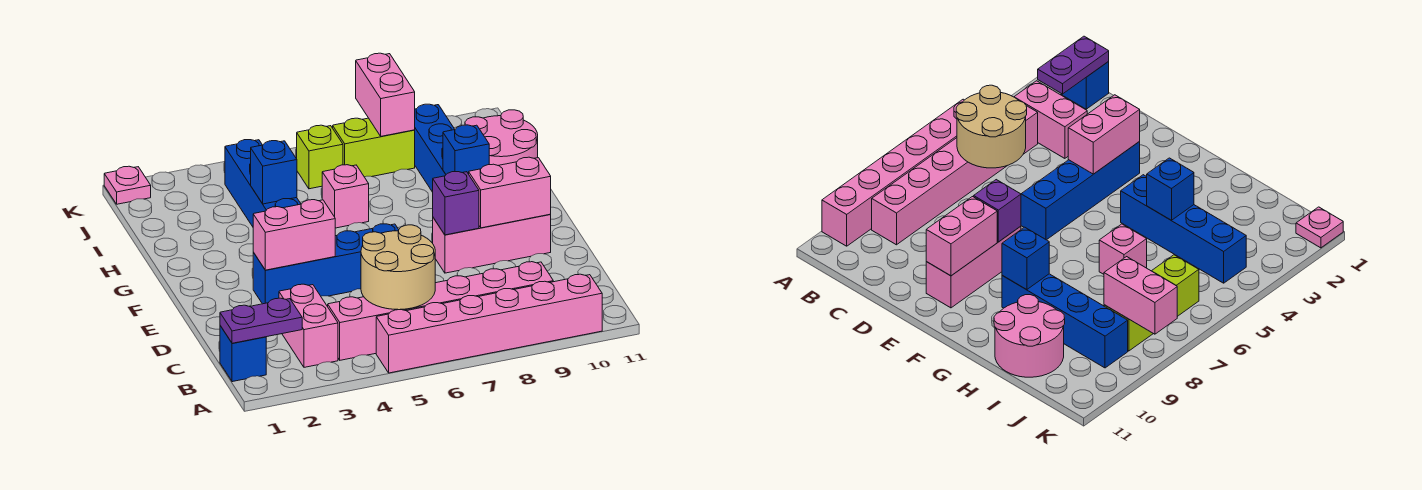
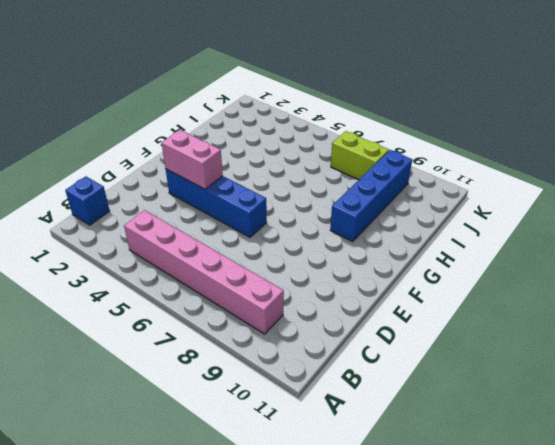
none -> pink brick A5:A10 level 1
none -> pink brick B3:C3 level 1
none -> pink brick E8:E10 level 1

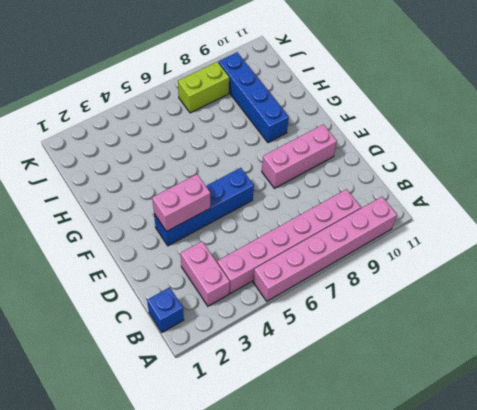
none -> blue brick G4:J4 level 1
none -> pink brick H6 level 1
none -> pink round brick H10:I11 level 1

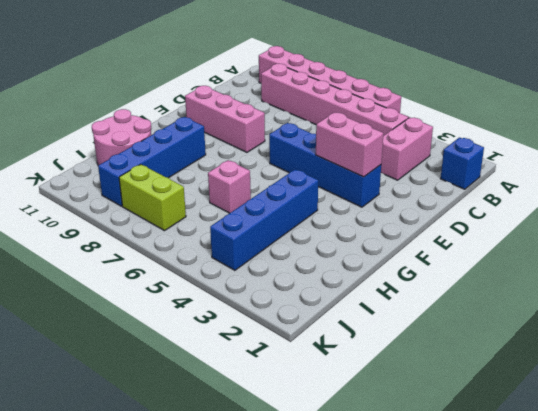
none -> lime brick J6 level 1
none -> pink plate K1 level 1
none -> purple plate B1:B2 level 2

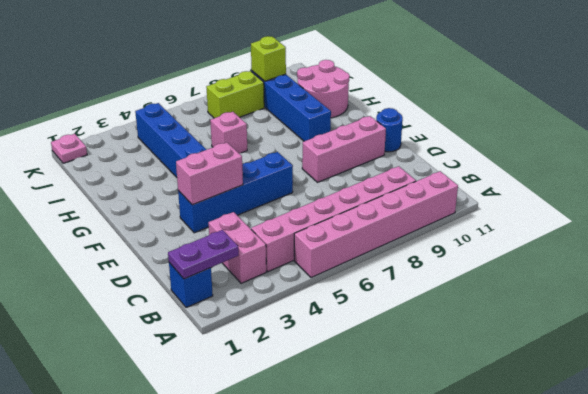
blue round brick E11 level 1 -> none
lime brick J9 level 2 -> lime brick J6 level 1
none -> tan round brick B5:C6 level 2
none -> purple brick E8 level 2
none -> pink brick E9:E10 level 2

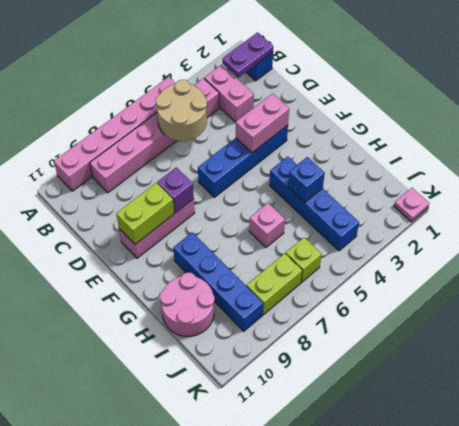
lime brick E9:E10 level 2 -> pink brick E9:E10 level 2
none -> blue brick G9 level 2
none -> pink brick J8:K8 level 2

